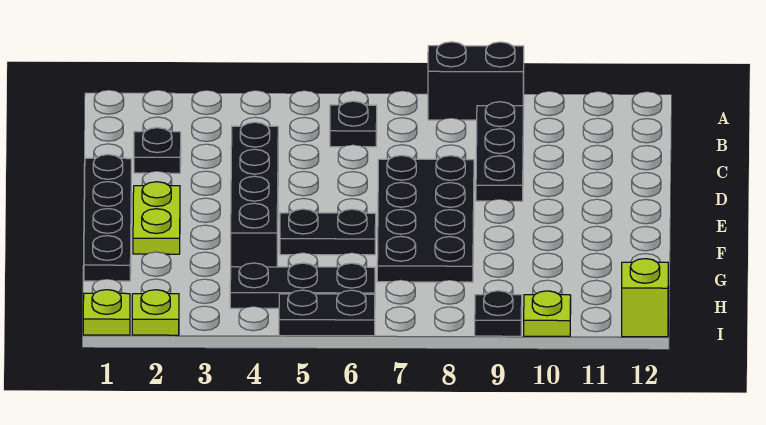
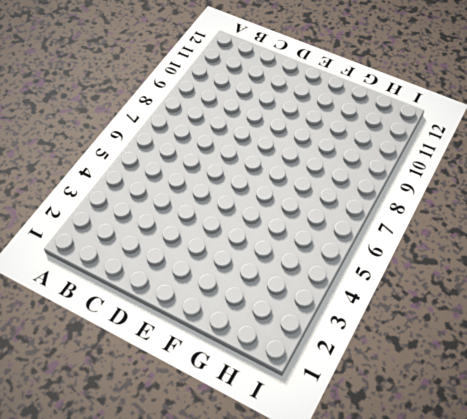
none -> black brick A8:A9 level 1
none -> black plate B6 level 1
none -> black plate B9:D9 level 1

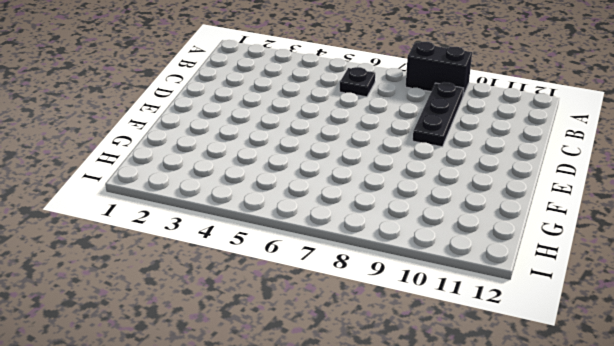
none -> black plate C2 level 1
none -> black plate D1:G1 level 1
none -> black brick D4:G4 level 1

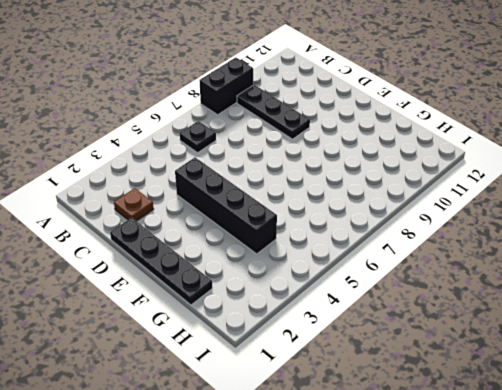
brown plate C2 level 1 -> black plate C2 level 1
none -> black plate D7:G8 level 1
none -> lime plate E2:F2 level 1
none -> black plate F5:F6 level 1

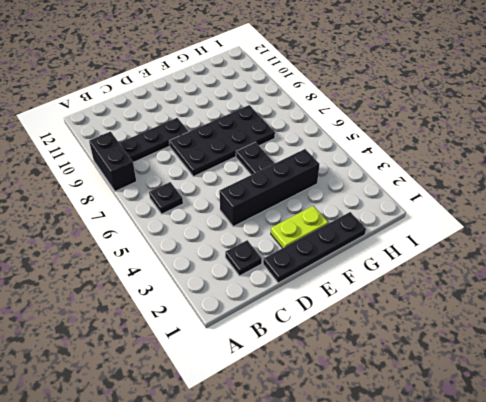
none -> black plate H4:H6 level 1
none -> lime plate I1 level 1
none -> lime plate I2 level 1

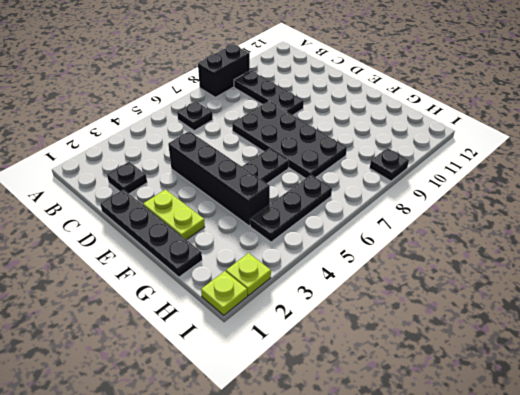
none -> black plate I5:I6 level 1
none -> lime plate I10 level 1
none -> lime brick I12 level 1

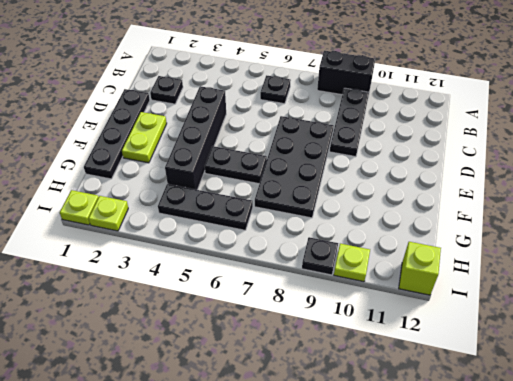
none -> black plate I5:I6 level 1

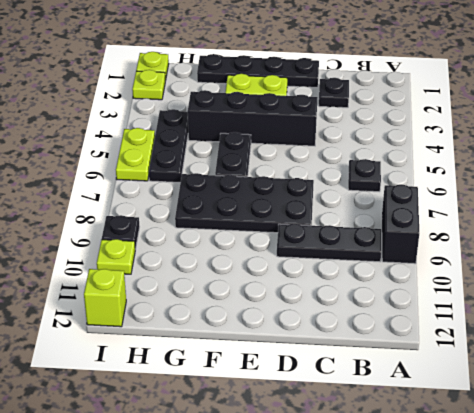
lime plate I5:I6 level 1 -> black plate I5:I6 level 1

